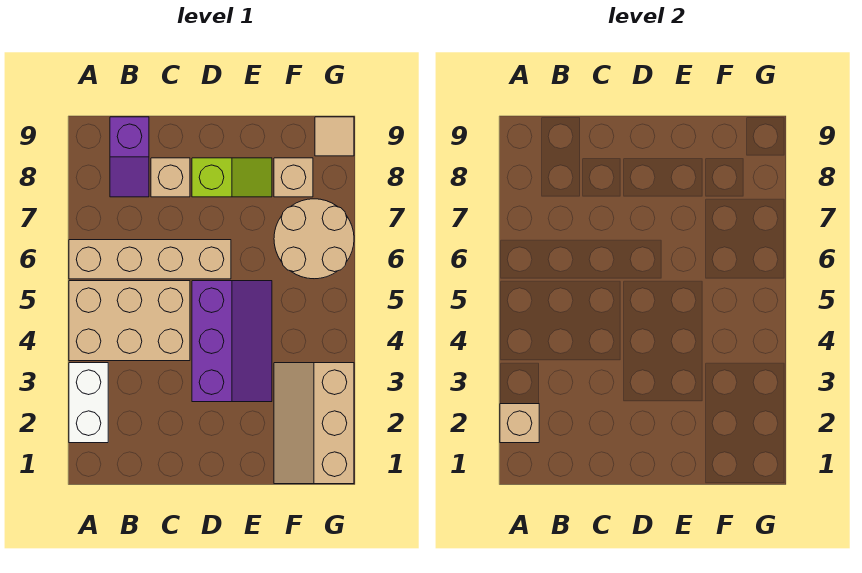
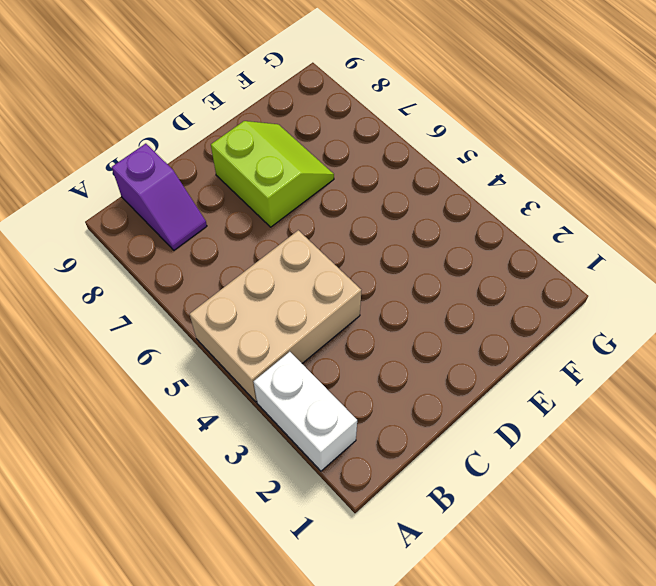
lime slope D7:E8 level 1 top D -> lime slope D8:E8 level 1 top D
none -> tan brick A6:D6 level 1
none -> tan brick C8 level 1
none -> purple slope D3:E5 level 1 top D

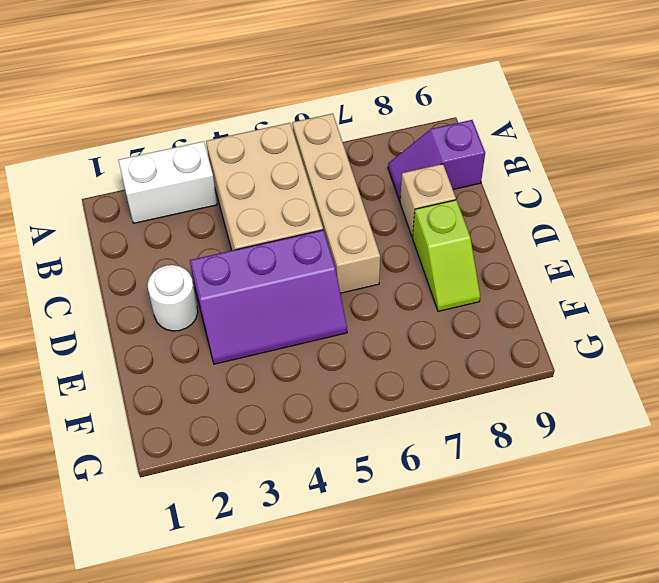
white round brick D2 level 1 -> none
none -> tan slope F1:G3 level 1 top G
none -> tan round brick F6:G7 level 1
none -> tan brick F8 level 1

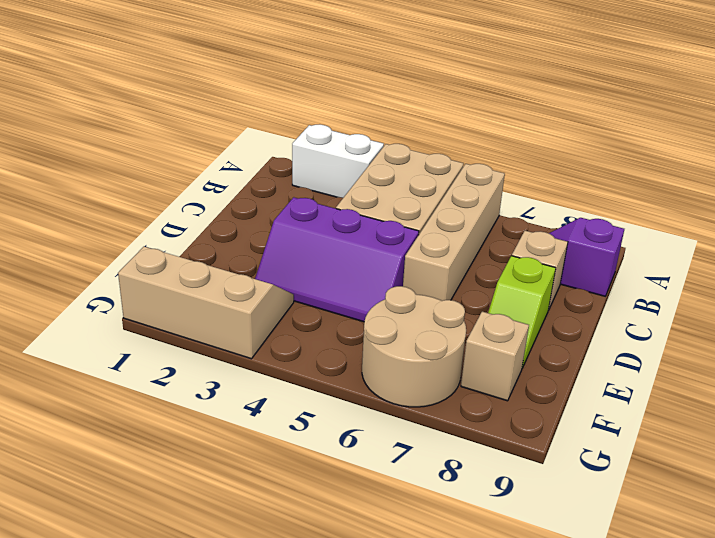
none -> tan tile G9 level 1
none -> tan brick A2 level 2

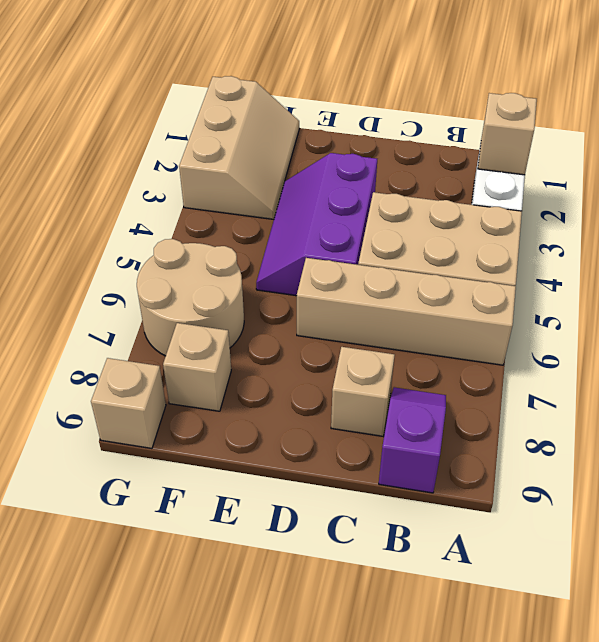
tan brick G9 level 1 -> tan tile G9 level 1
none -> lime slope D8:E8 level 1 top D

